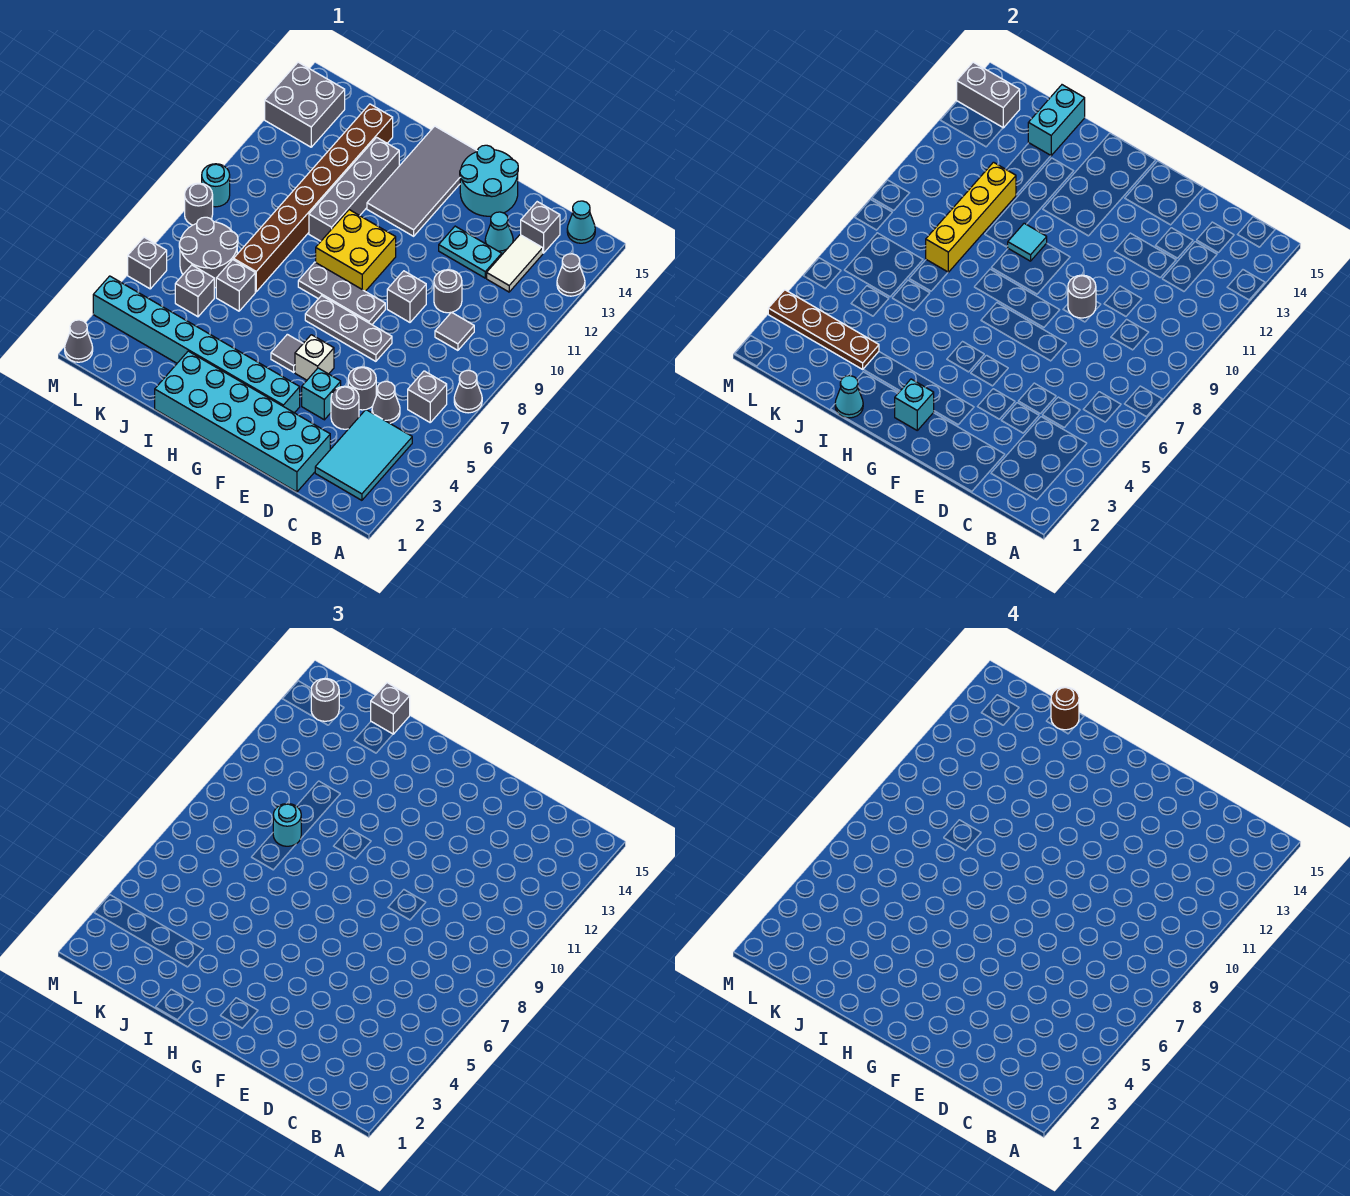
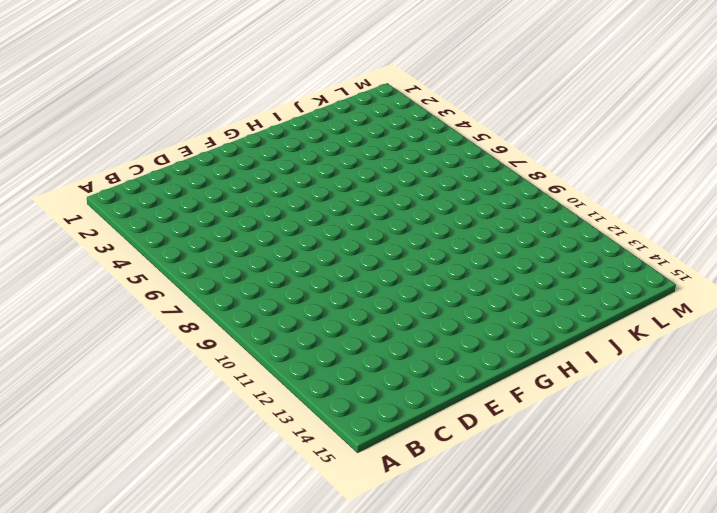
none -> grey cone A7 level 1
none -> grey cone A13 level 1
none -> cyan tile B2:C4 level 1
none -> grey brick B6 level 1

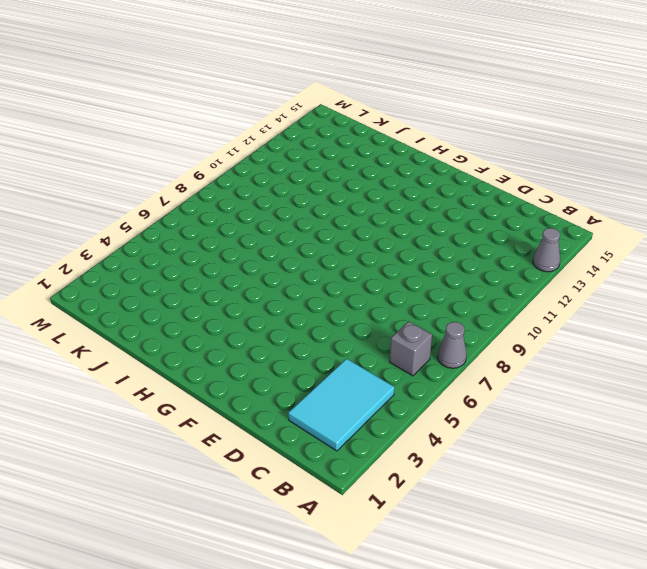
none -> cyan cone B15 level 1
none -> grey cone C5 level 1
none -> grey tile C9 level 1
none -> white tile C12:C13 level 1

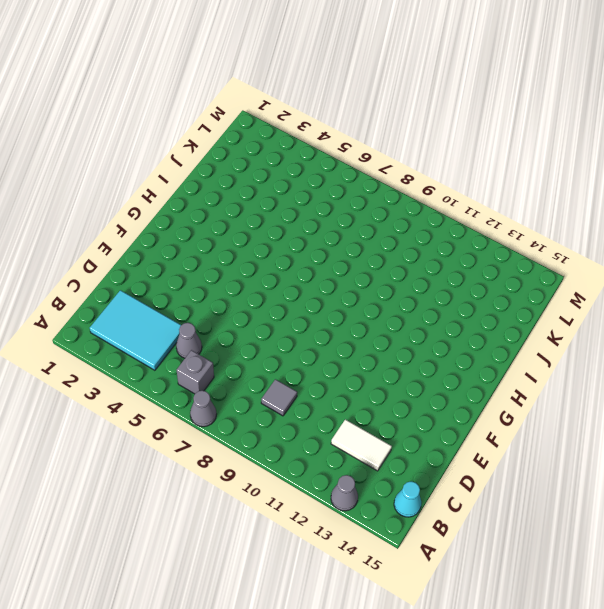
none -> grey brick C14 level 1
none -> cyan brick D1:I2 level 1
none -> grey round brick D4 level 1
none -> grey round brick D5 level 1

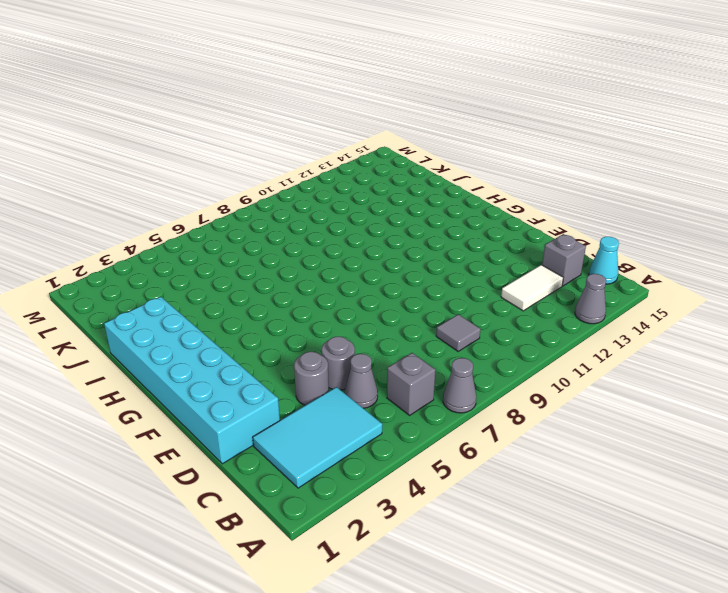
none -> grey round brick D10 level 1
none -> cyan plate D12:E12 level 1
none -> cyan cone D13 level 1
none -> cyan brick E4 level 1

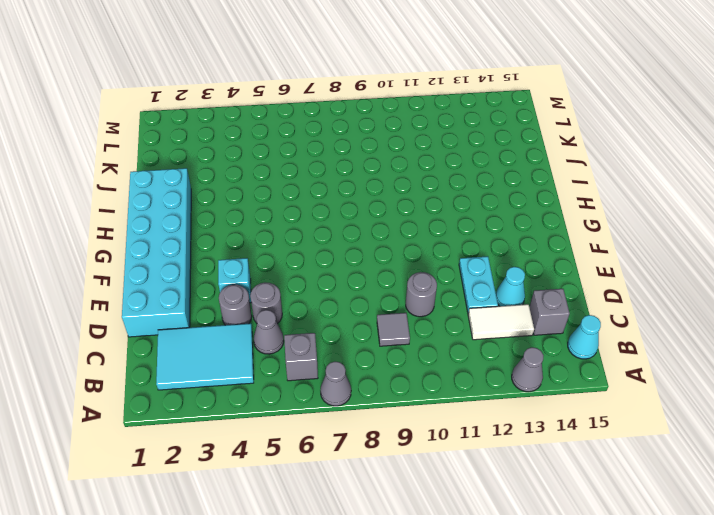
none -> grey plate E7:G7 level 1
none -> grey brick E9 level 1
none -> cyan round brick E14:F15 level 1
none -> cyan brick F3:M3 level 1

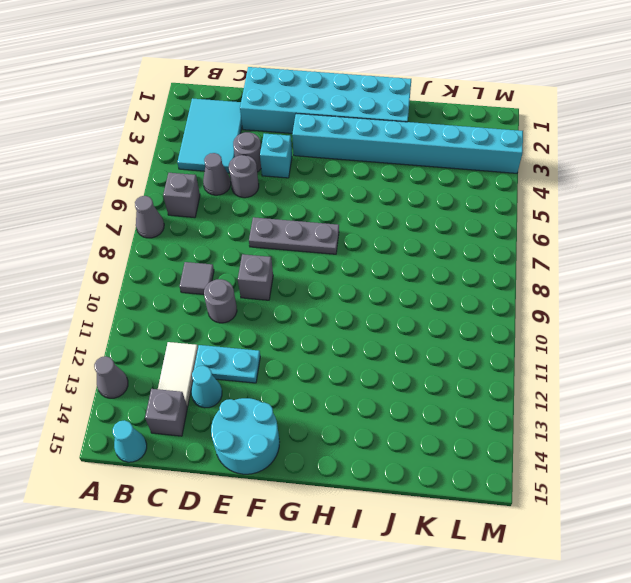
none -> white brick F5 level 1
none -> grey plate F8:H8 level 1
none -> grey tile G5 level 1
none -> yellow brick G9:H10 level 1

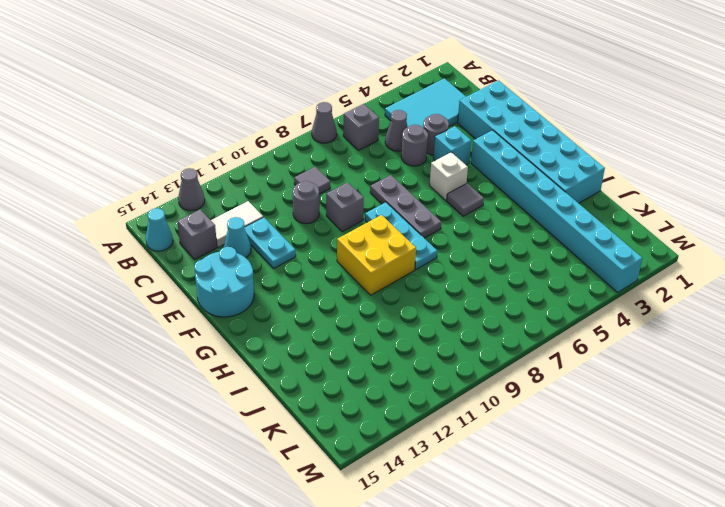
cyan plate F8:H8 level 1 -> grey plate F8:H8 level 1
none -> grey tile G12:H15 level 1
none -> grey brick I10:I13 level 1
none -> grey brick J6 level 1
none -> brown brick J7:J14 level 1

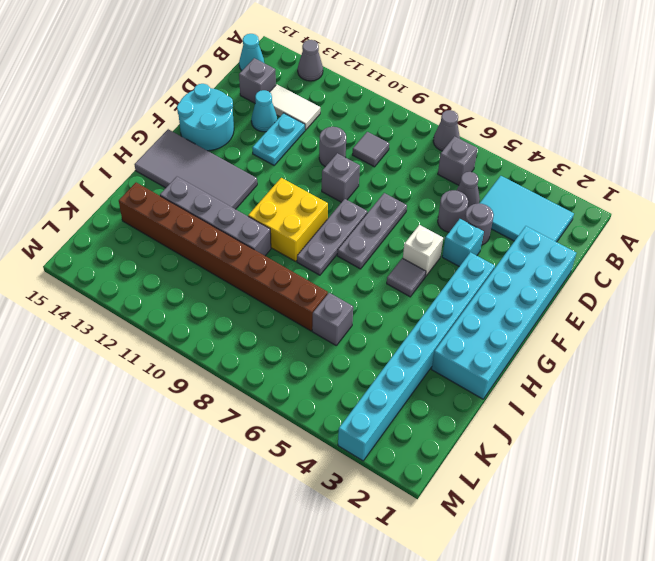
none -> grey brick K5 level 1
none -> grey round brick K6:L7 level 1
none -> grey brick L13:M14 level 1
none -> grey cone M1 level 1

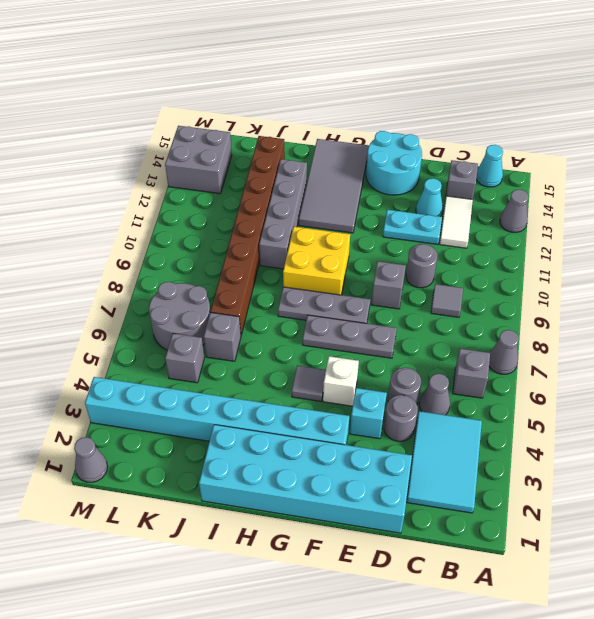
none -> grey brick M5 level 1
none -> grey round brick M8 level 1
none -> cyan round brick M9 level 1
none -> grey round brick E9 level 2

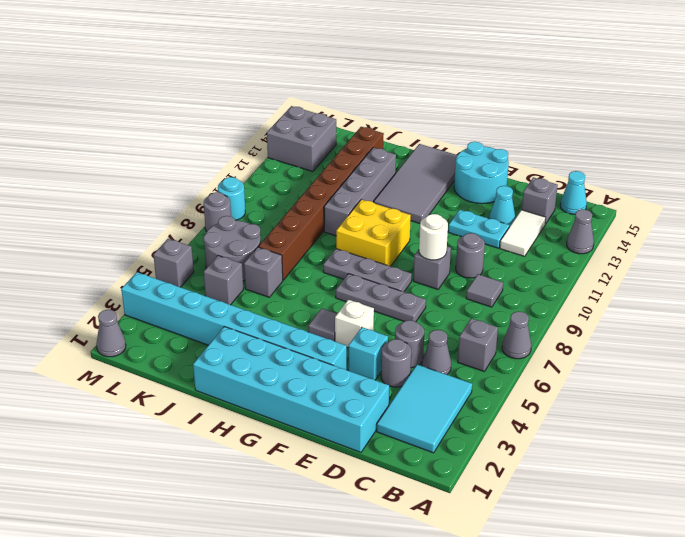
white round brick E9 level 2 -> grey round brick E9 level 2
none -> cyan brick G2 level 2
none -> cyan tile H10 level 2
none -> cyan cone I1 level 2
none -> brown plate J3:M3 level 2

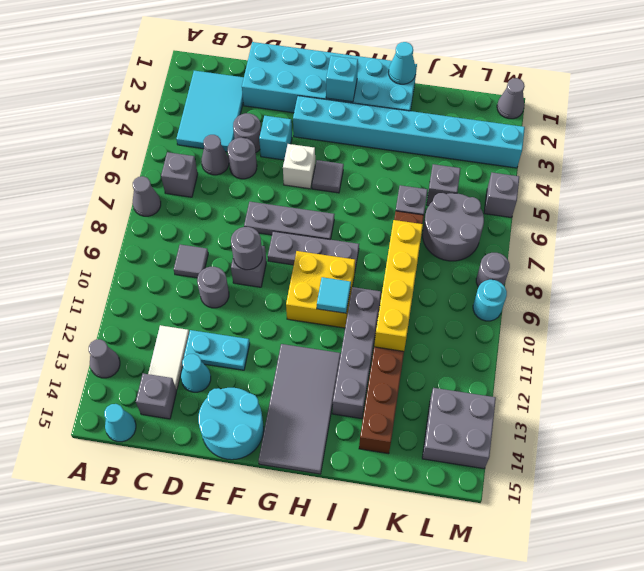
none -> brown plate J3:M3 level 2
none -> cyan brick J14:J15 level 2
none -> grey brick L14:M14 level 2
none -> cyan round brick J9 level 3

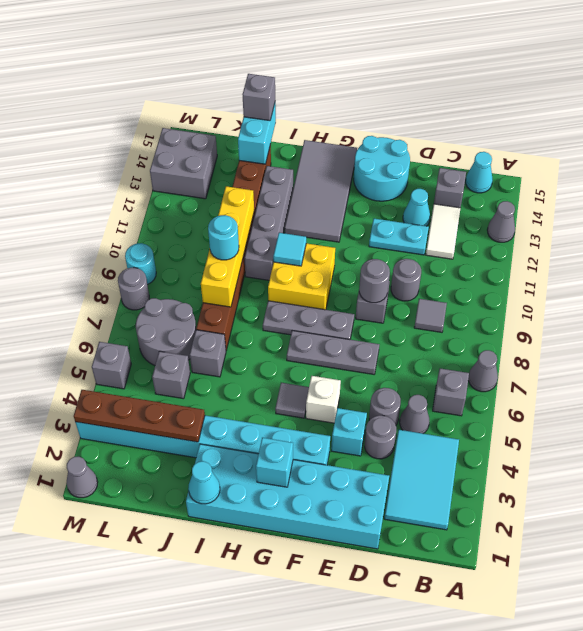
none -> grey brick L14:M14 level 2
none -> grey round brick L14 level 3
none -> brown round brick J15 level 4

